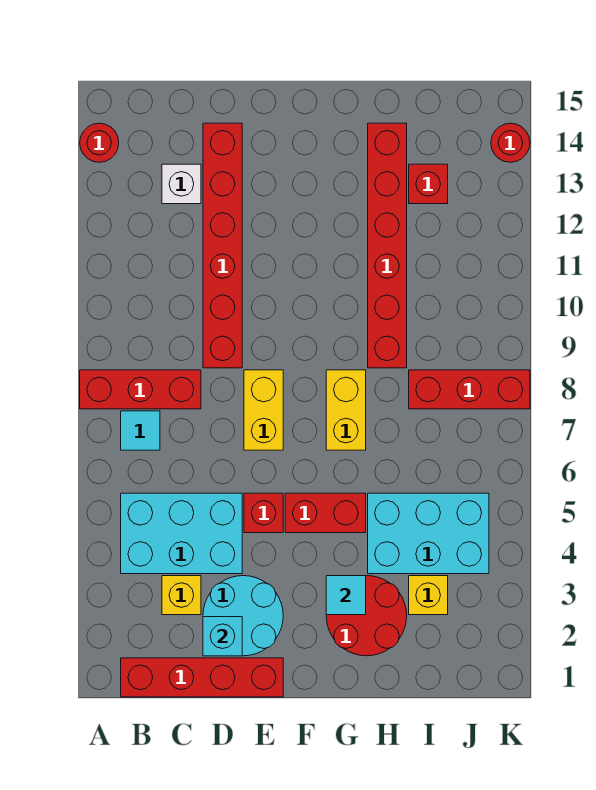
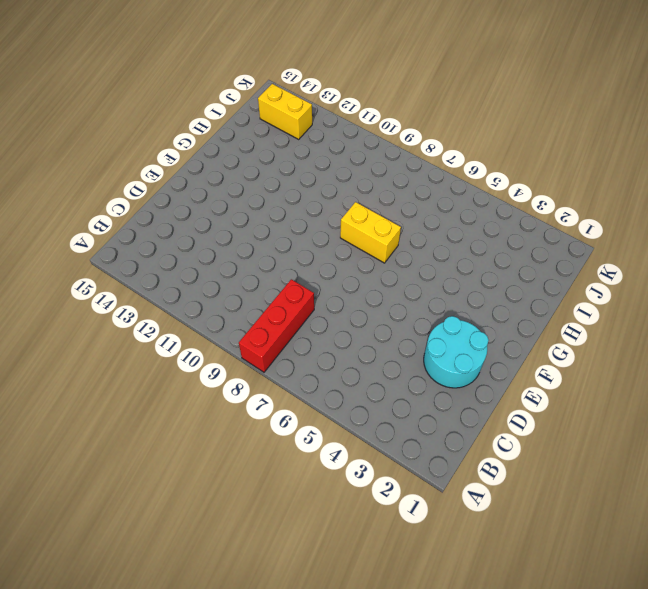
yellow brick J13:J14 level 1 -> yellow brick E7:E8 level 1
none -> red round brick A14 level 1
none -> red brick B1:E1 level 1
none -> cyan brick B4:D5 level 1

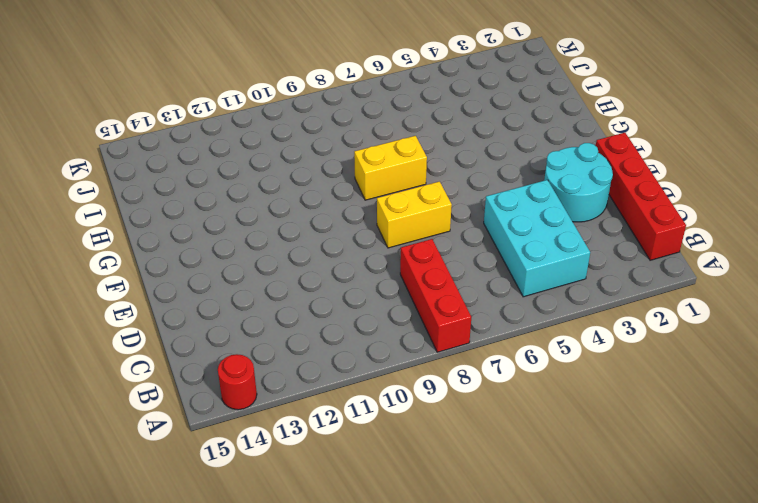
none -> cyan tile B7 level 1
none -> yellow brick C3 level 1
none -> white brick C13 level 1

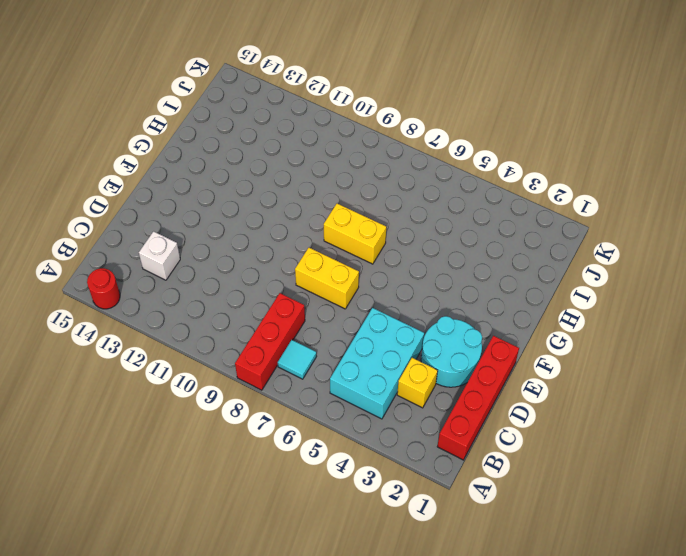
none -> red brick D9:D14 level 1
none -> red brick E5 level 1
none -> red brick F5:G5 level 1

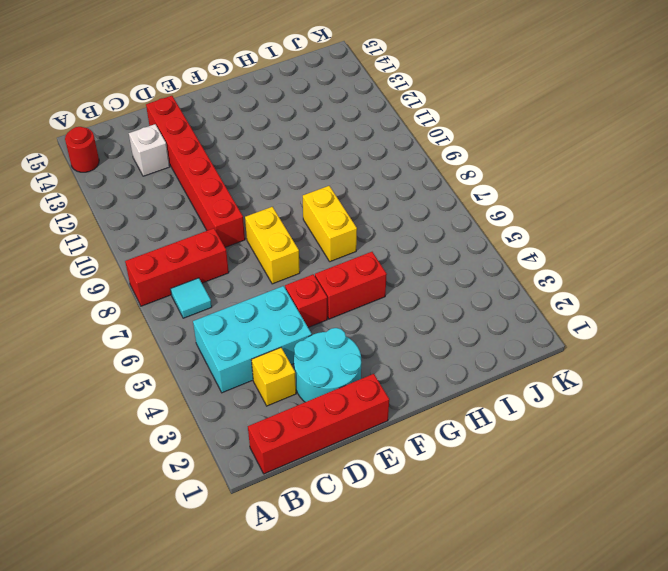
none -> red round brick G2:H3 level 1
none -> cyan brick H4:J5 level 1
none -> red brick H9:H14 level 1

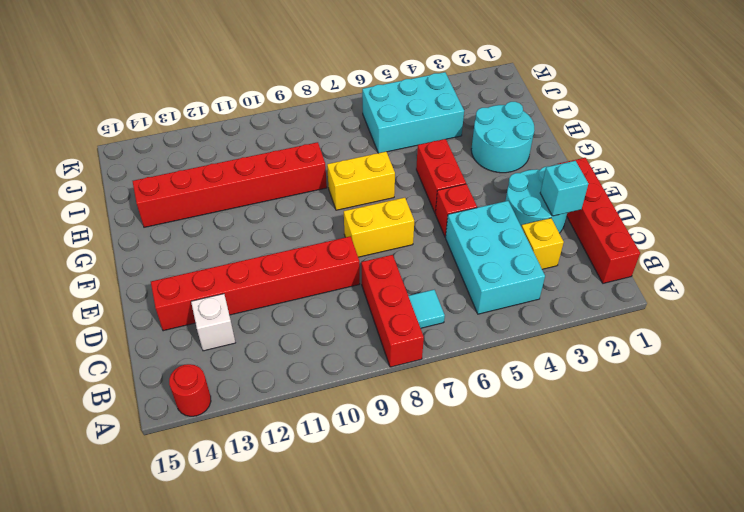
cyan round brick G2:H3 level 1 -> red round brick G2:H3 level 1
cyan brick I4:J6 level 1 -> cyan brick H4:J5 level 1
none -> yellow brick I3 level 1
none -> red brick I8:K8 level 1
none -> red brick I13 level 1

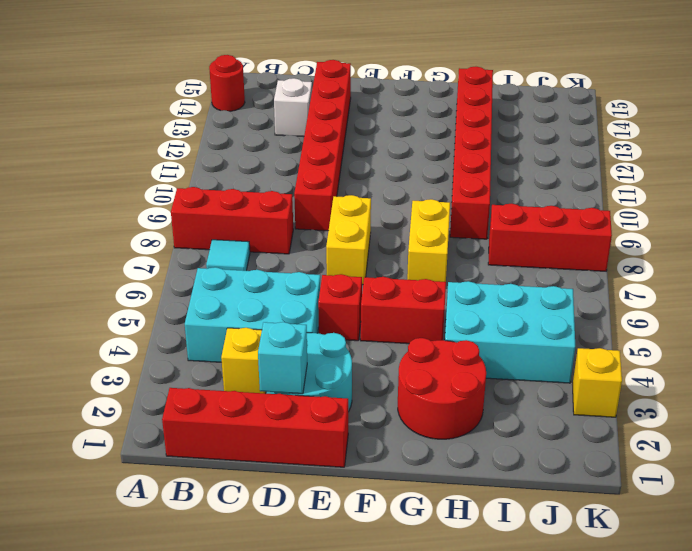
yellow brick K3 level 1 -> yellow brick I3 level 1
none -> red brick I13 level 1
none -> red round brick K14 level 1
none -> cyan tile G3 level 2

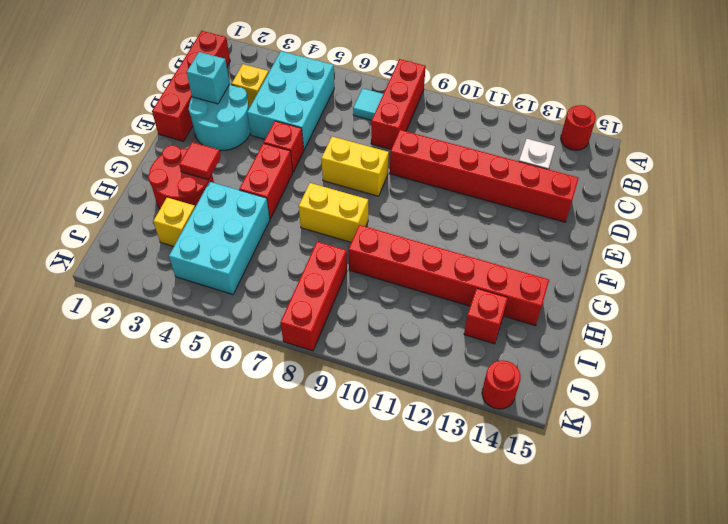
red tile G3 level 2 -> cyan tile G3 level 2

